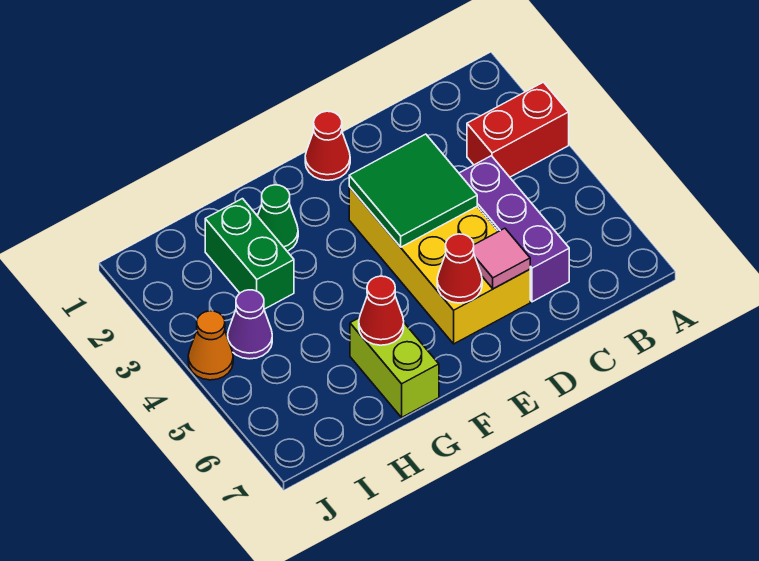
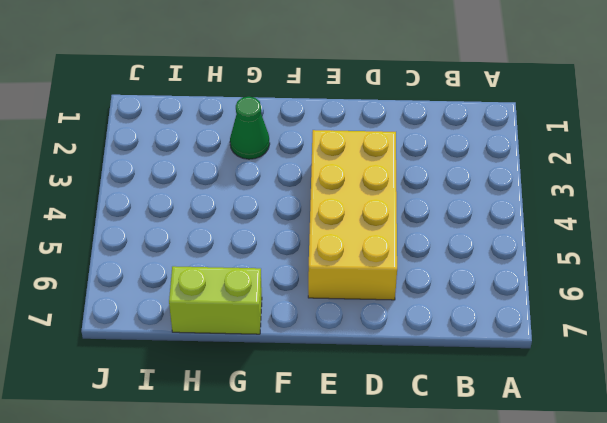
lime brick G7:H7 level 1 -> lime brick G6:G7 level 1
none -> red brick A3:B3 level 1
none -> purple brick C4:C6 level 1
none -> red cone E1 level 1

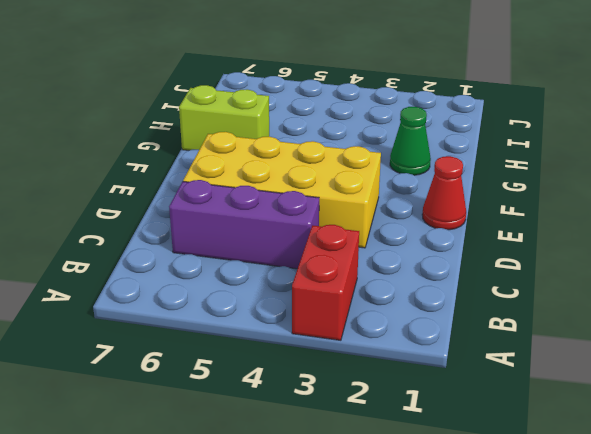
none -> green brick H2:H3 level 1
none -> purple cone I4 level 1
none -> orange cone J4 level 1

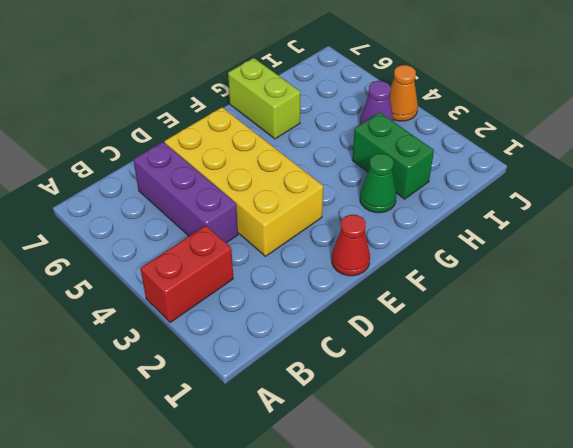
none -> green tile D3:E4 level 2
none -> pink tile D6 level 2
none -> red cone E6 level 2

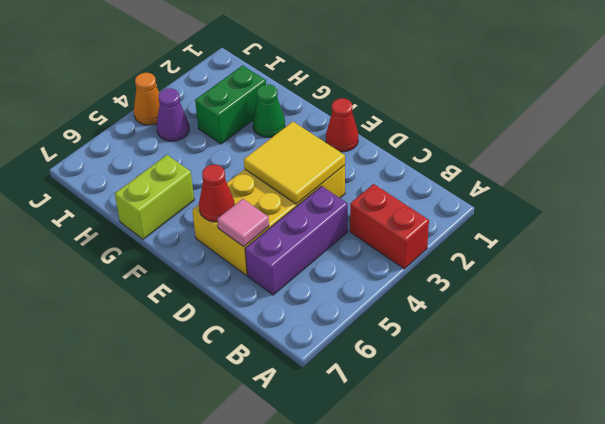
yellow tile D3:E4 level 2 -> green tile D3:E4 level 2
none -> red cone G6 level 2

